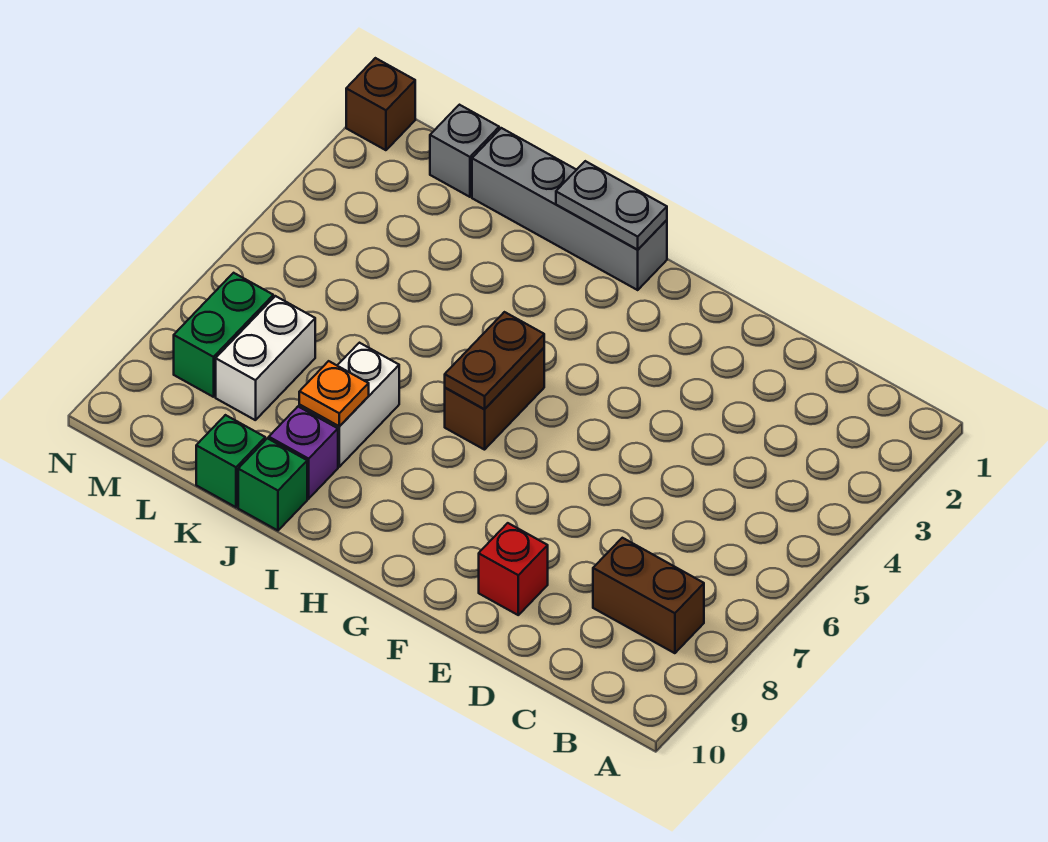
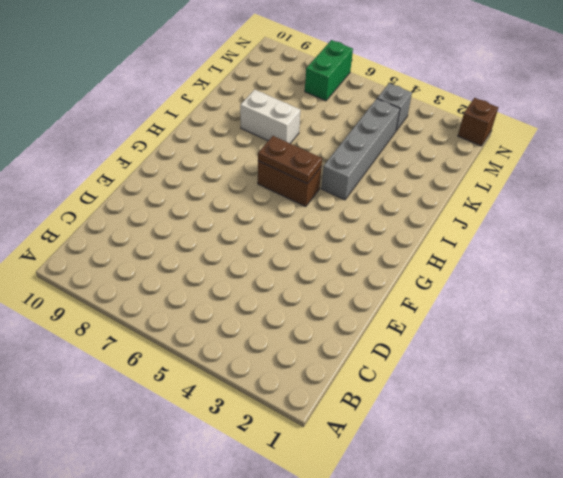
grey brick I4:L4 level 1 -> grey brick H1:K1 level 1
grey brick M4 level 1 -> grey brick L1 level 1
green brick M7:N7 level 1 -> green brick M7:M8 level 1
none -> brown brick B8:C8 level 1
none -> red brick E9 level 1
none -> purple brick J9 level 1

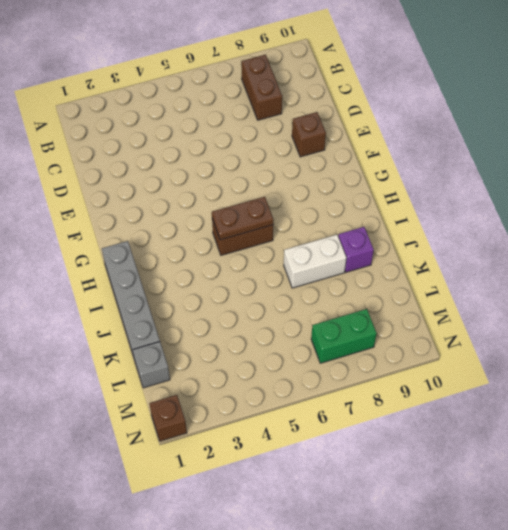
brown brick E9 level 1 -> red brick E9 level 1
none -> green brick J10 level 1
none -> green brick K10 level 1
none -> white brick L7:L8 level 1

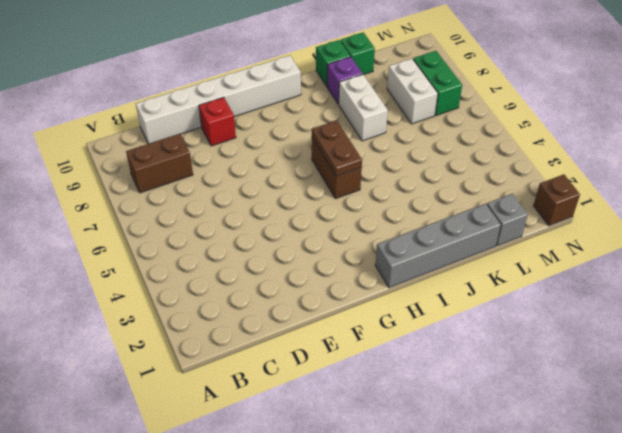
white brick C10:H10 level 1 -> none
none -> grey plate H1:I1 level 2
none -> orange plate J8 level 2

